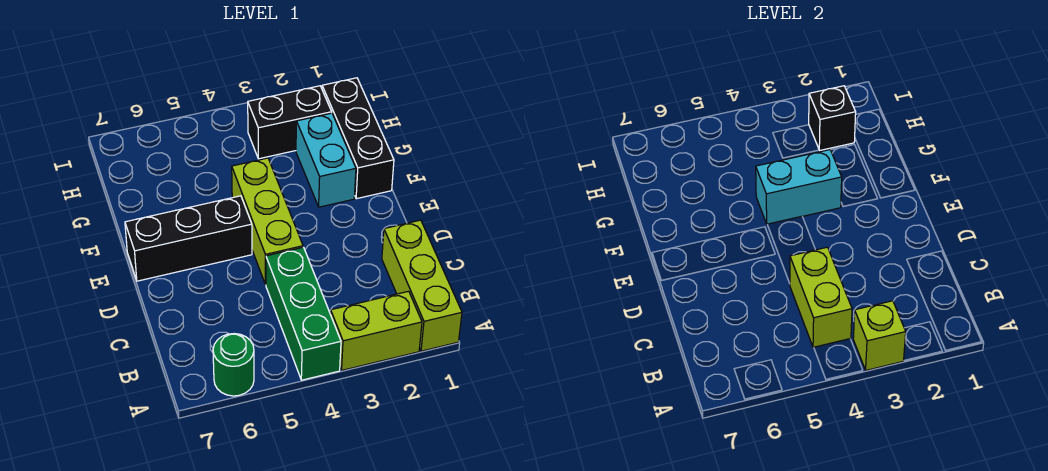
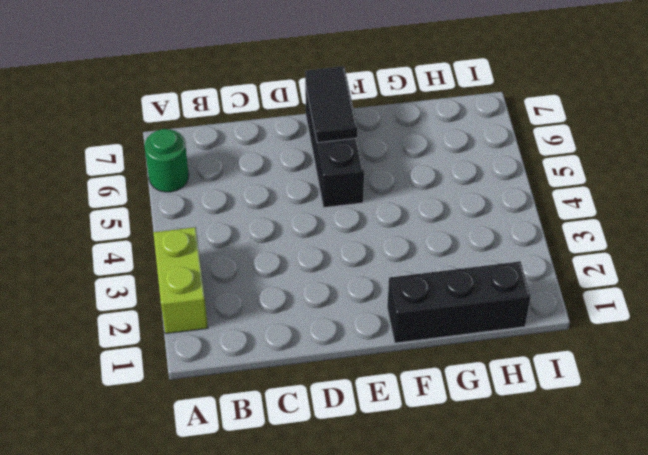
black tile E6:E7 level 2 -> none
none -> lime brick A1:C1 level 1
none -> green brick A4:C4 level 1
none -> lime brick D4:F4 level 1

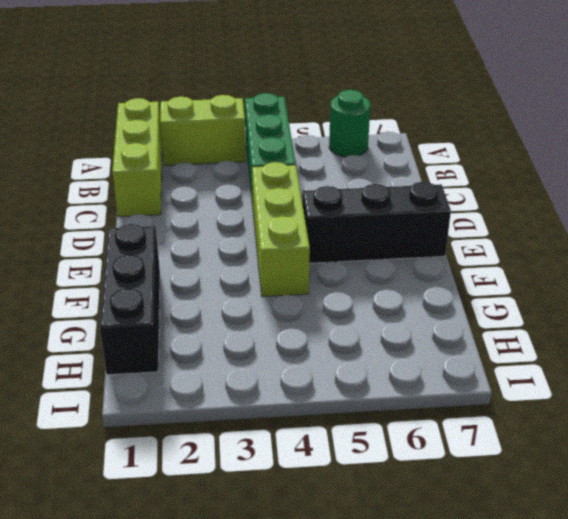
none -> cyan brick F2:G2 level 1
none -> black brick H2:H3 level 1
none -> lime brick A3 level 2

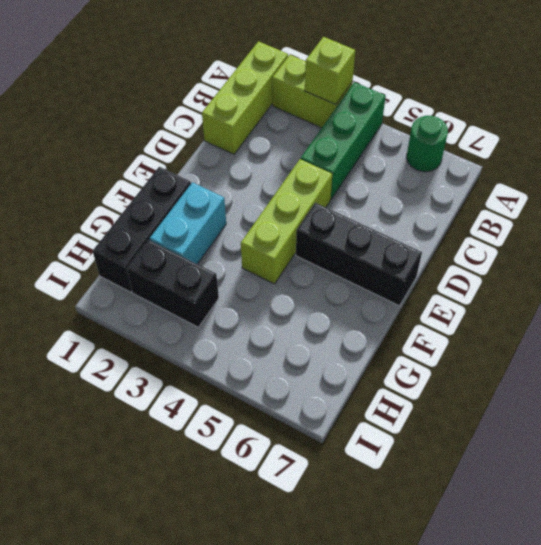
none -> lime brick B4:C4 level 2
none -> cyan brick F3:F4 level 2
none -> black brick H2 level 2

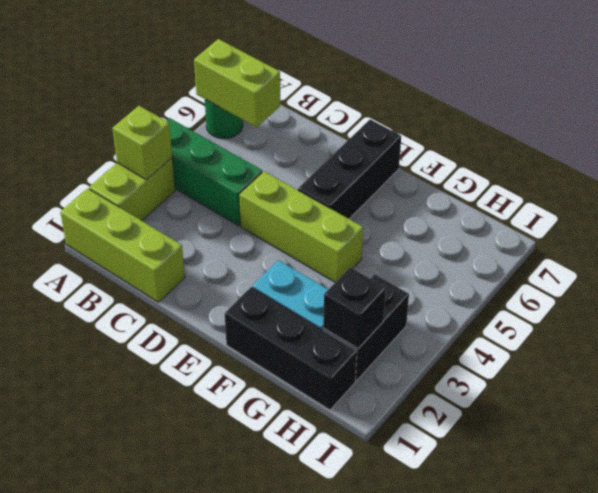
lime brick A6:B6 level 2 -> lime brick B4:C4 level 2
none -> cyan brick F3:F4 level 2

